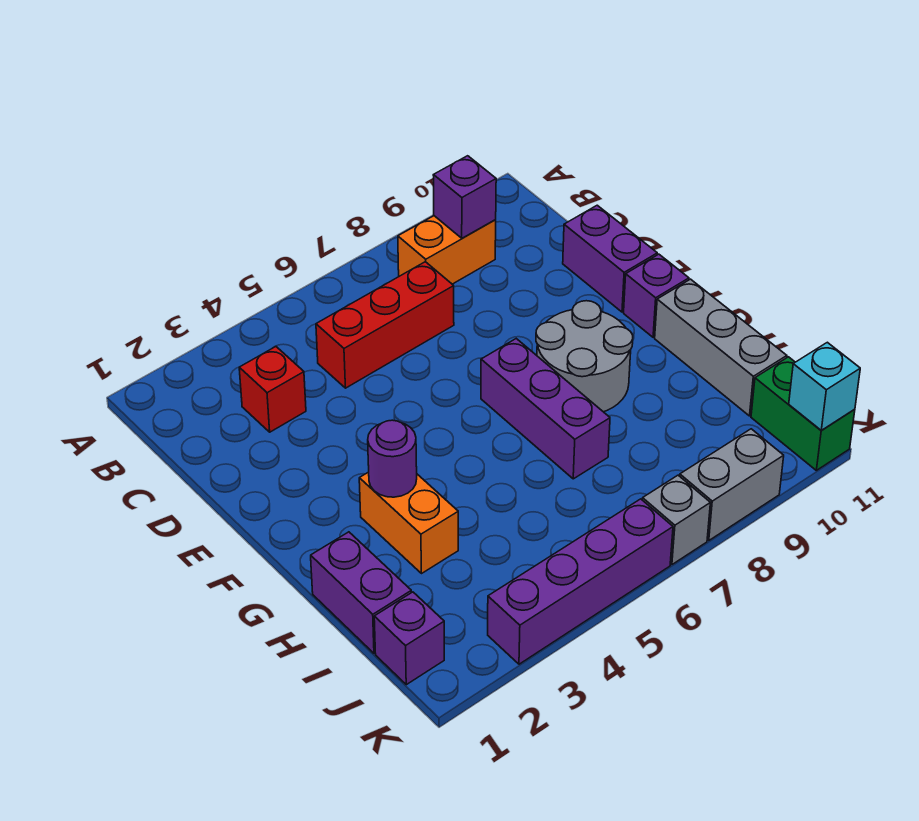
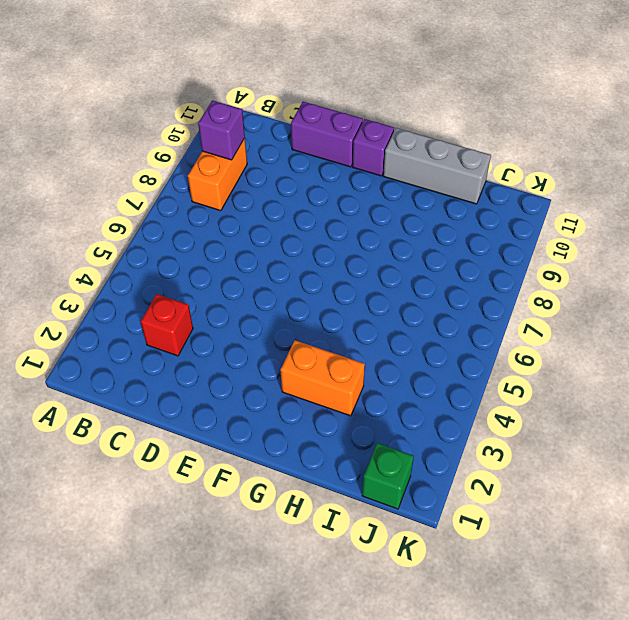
green brick J1 level 1 -> purple brick J1 level 1
none -> red brick C5:C7 level 1
none -> purple brick F7:H7 level 1
none -> grey round brick F8:G9 level 1

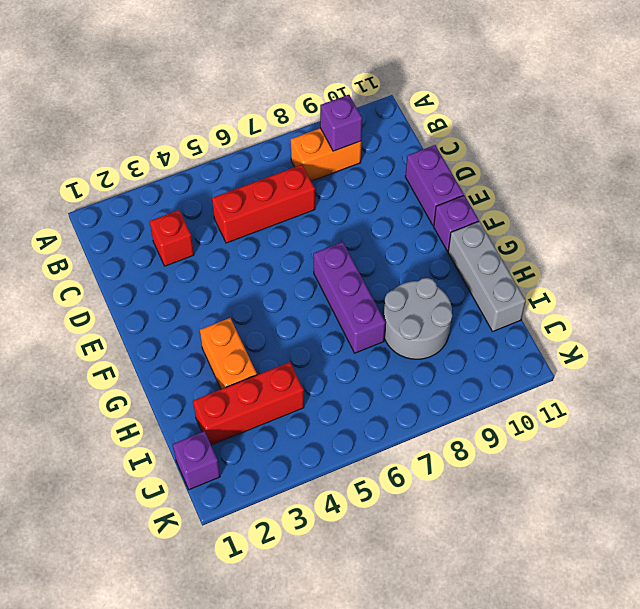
grey round brick H8:I9 level 1 -> grey round brick F8:G9 level 1
red brick I2:I4 level 1 -> none
none -> purple brick H1:I1 level 1
none -> green brick J11:K11 level 1
none -> purple brick K3:K6 level 1

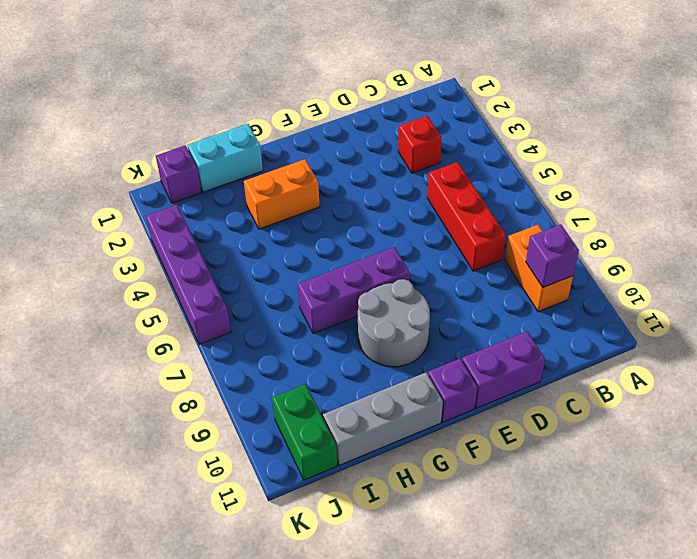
cyan brick H1:I1 level 1 -> purple brick H1:I1 level 1
green brick J10:J11 level 1 -> green brick J11:K11 level 1
none -> grey brick K7 level 1
none -> grey brick K8:K9 level 1
none -> purple round brick G3 level 2

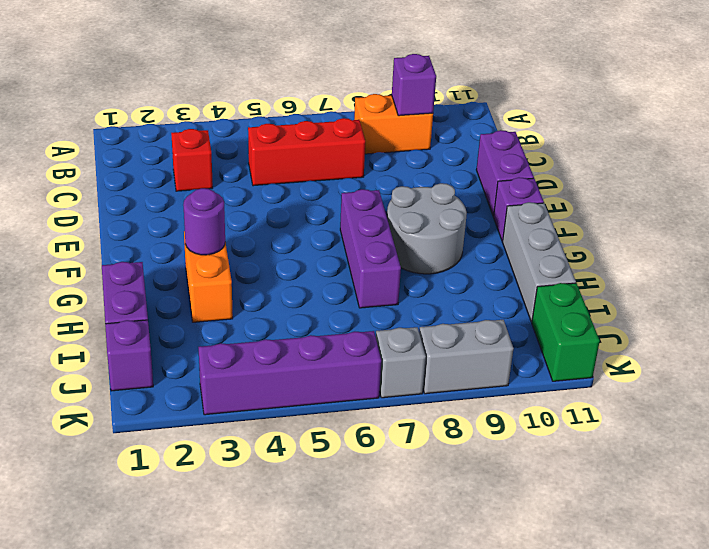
none -> cyan brick K11 level 2

